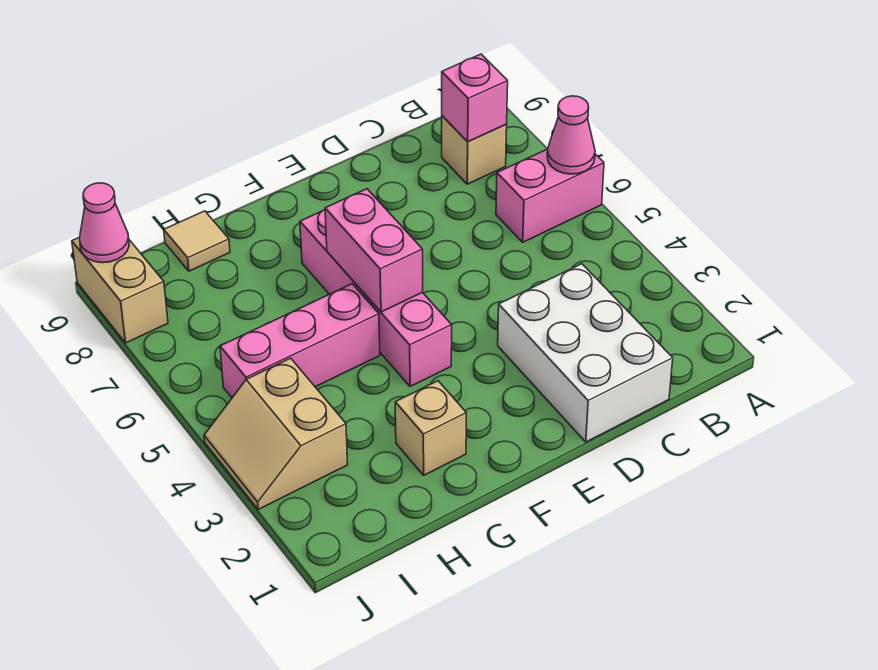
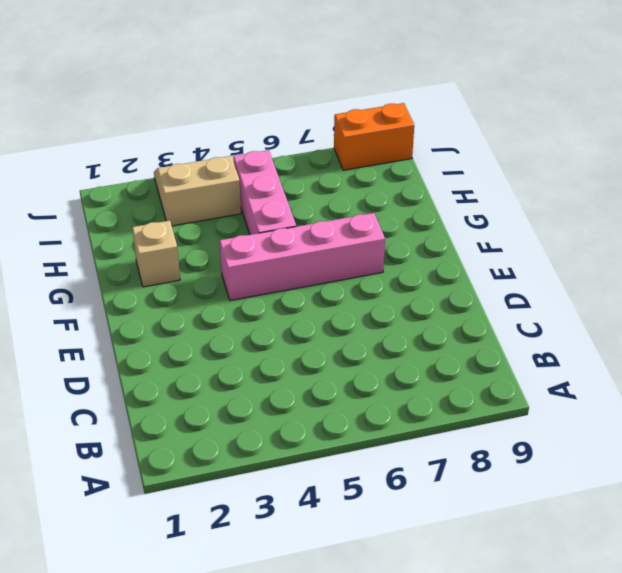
orange brick J8:J9 level 1 -> tan brick J8:J9 level 1
none -> pink brick A6:B6 level 1
none -> tan brick B8 level 1
none -> white brick C1:D3 level 1

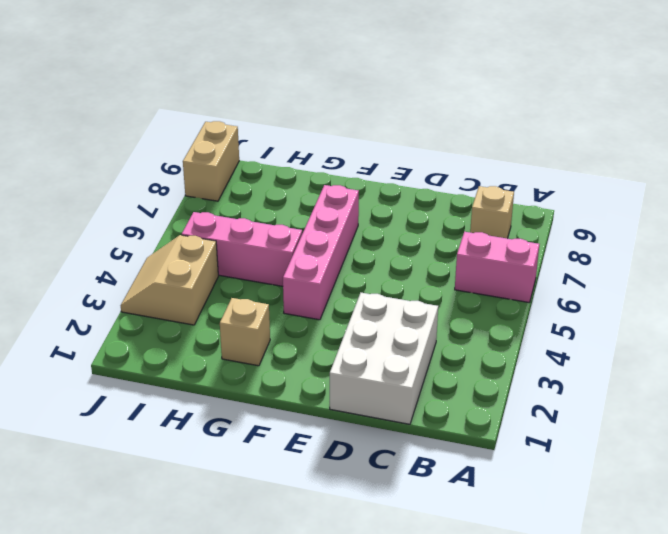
none -> tan tile H9 level 1
none -> pink cone A6 level 2
none -> pink brick B8 level 2

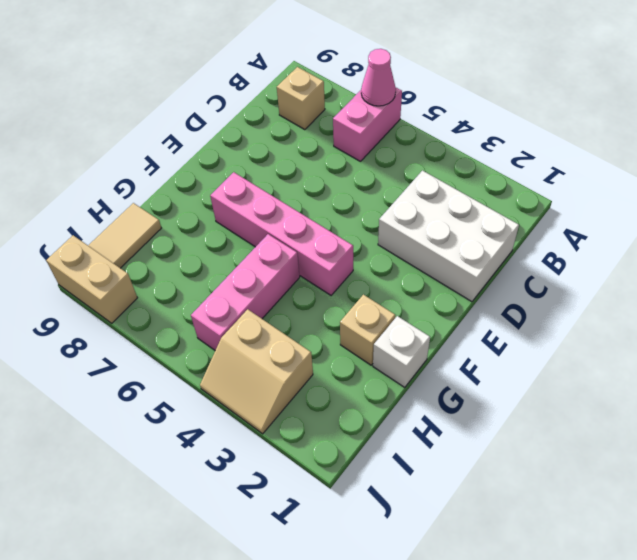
white brick G1 level 1 -> none
tan tile H9:I9 level 1 -> tan tile H9 level 1
none -> pink brick B8 level 2
none -> pink brick F5:F6 level 2
none -> pink cone J9 level 2

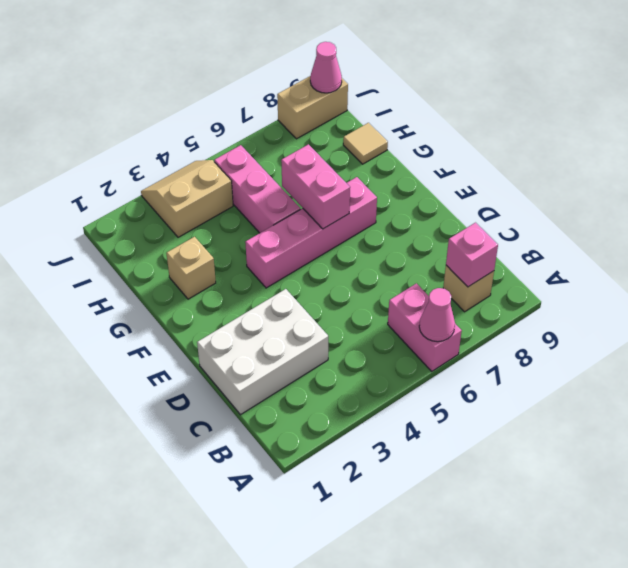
pink brick F6:G6 level 2 -> pink brick F5:F6 level 2

